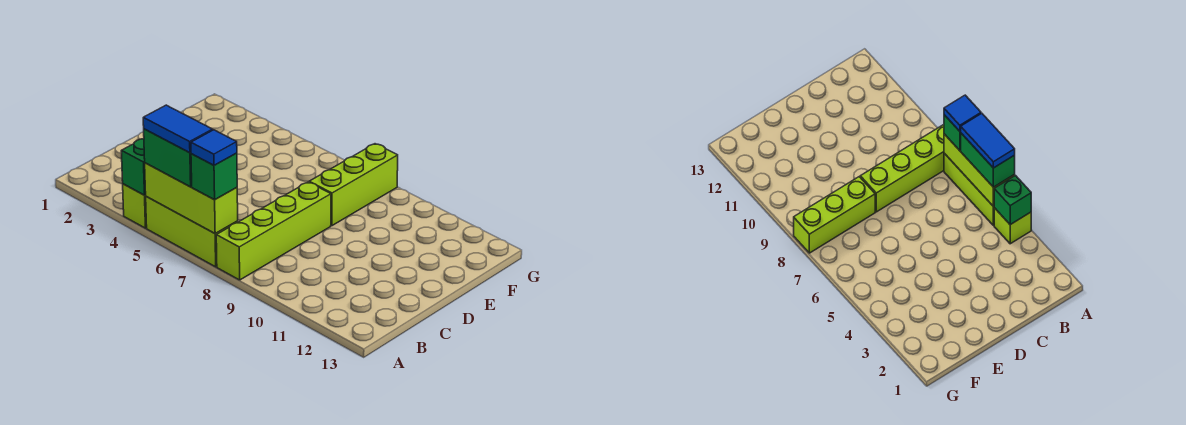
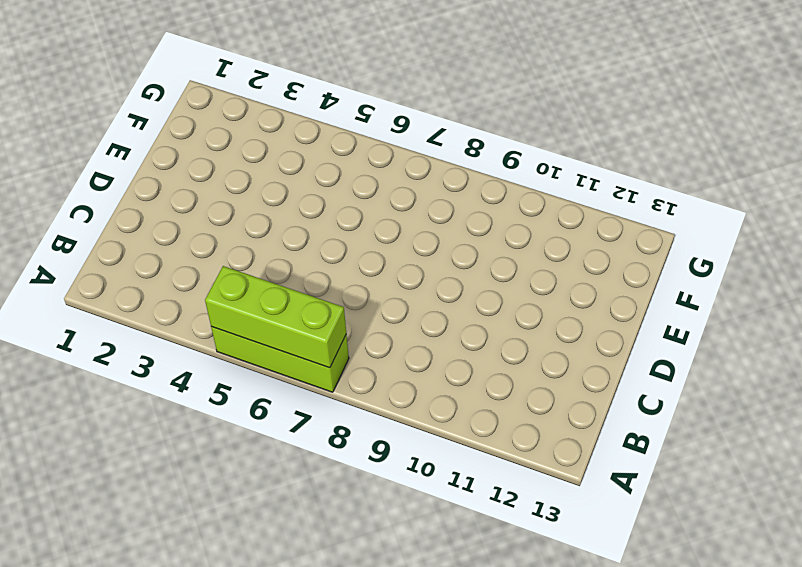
none -> lime brick A4 level 1
none -> lime brick A8:D8 level 1

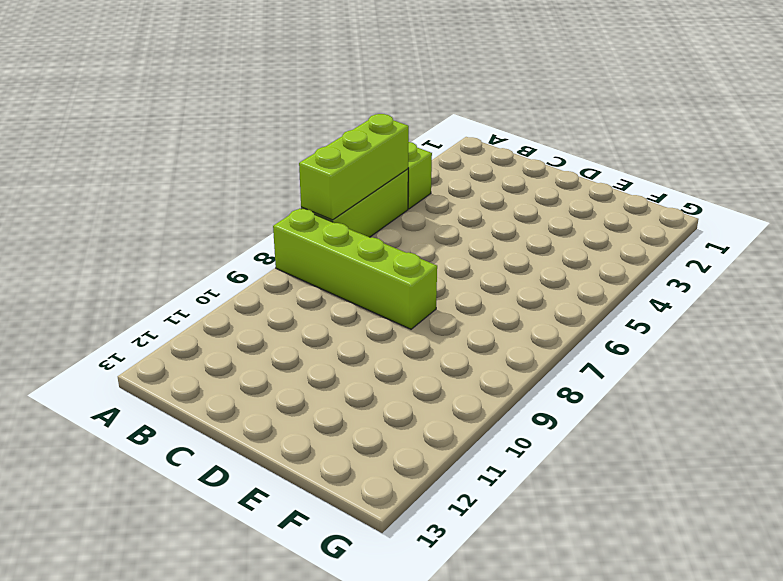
none -> lime brick E8:G8 level 1
none -> green brick A4 level 2

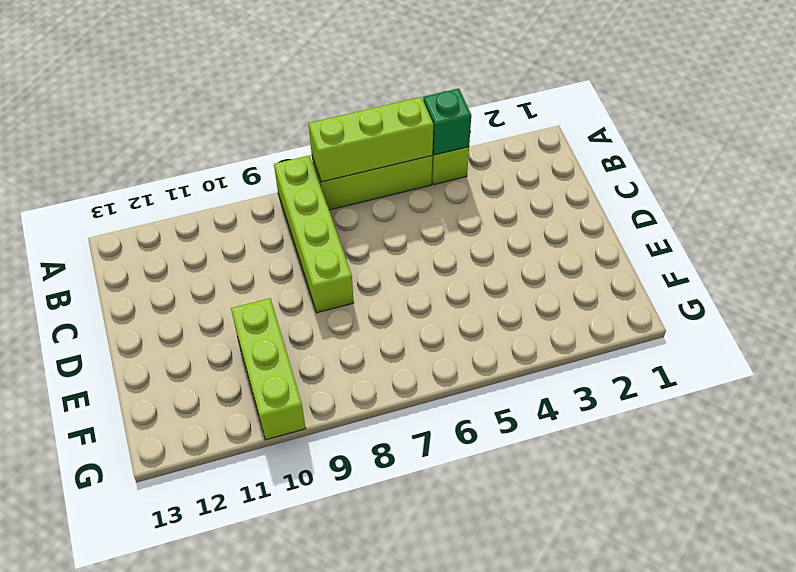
lime brick E10:G10 level 1 -> lime brick E8:G8 level 1
none -> green brick A5:A6 level 3
none -> green brick A7 level 3

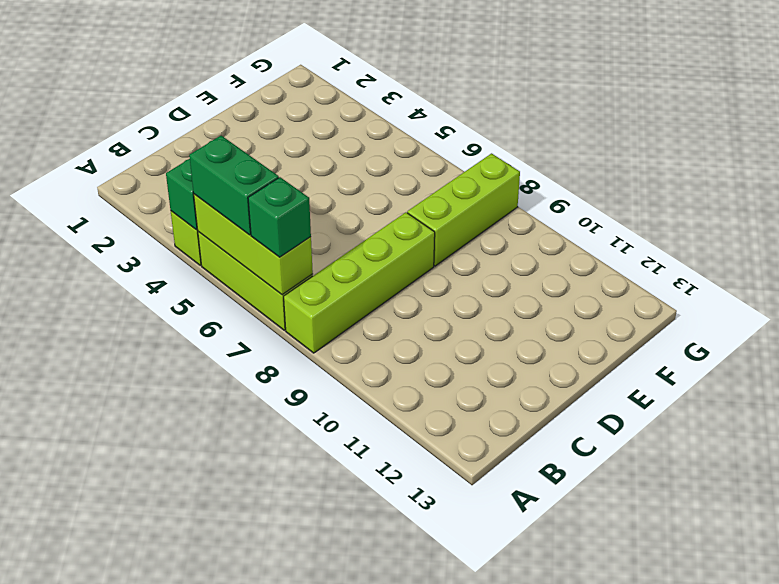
none -> blue tile A5:A6 level 4
none -> blue tile A7 level 4

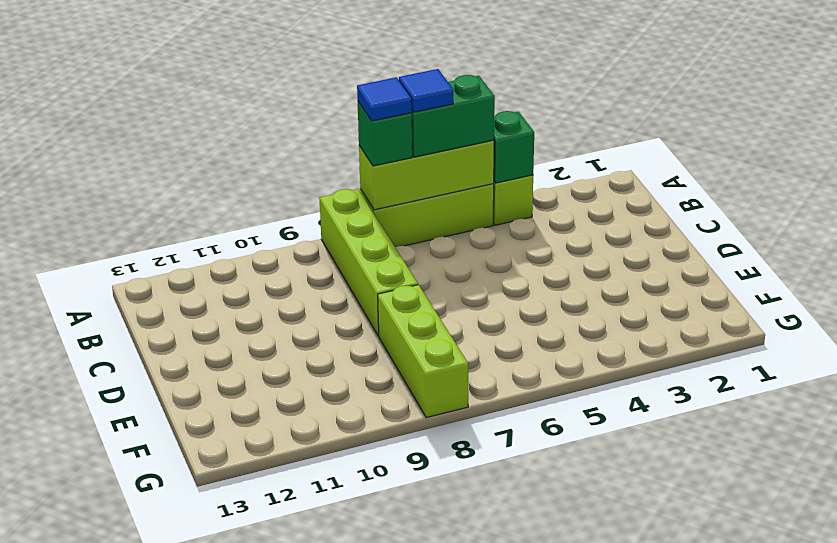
blue tile A6 level 4 -> blue tile A5:A6 level 4

